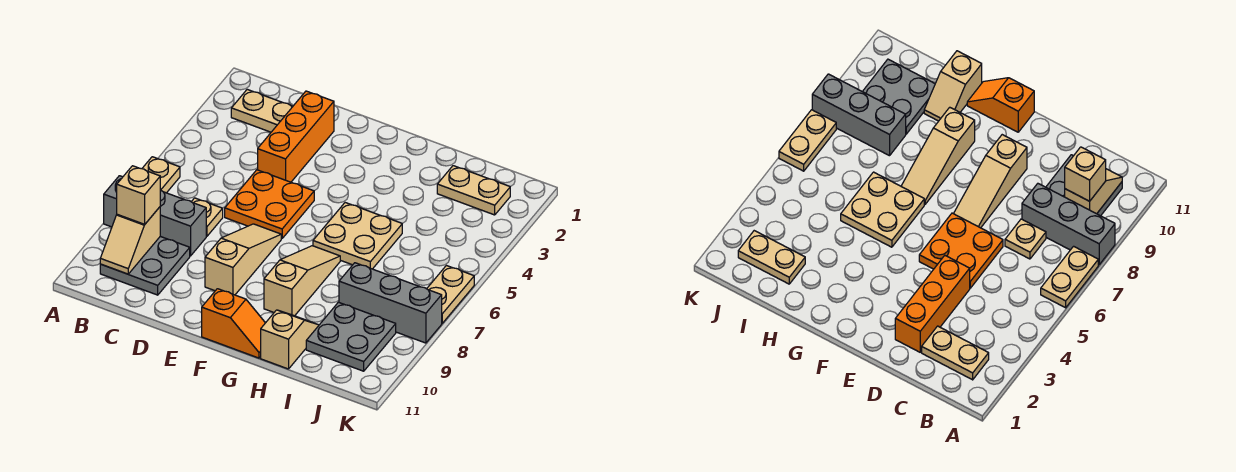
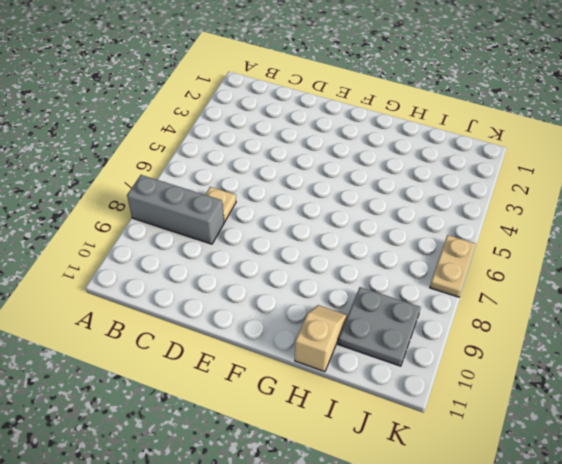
none -> tan plate A6:A7 level 1
none -> tan plate B2:C2 level 1
none -> grey plate B9:C10 level 1

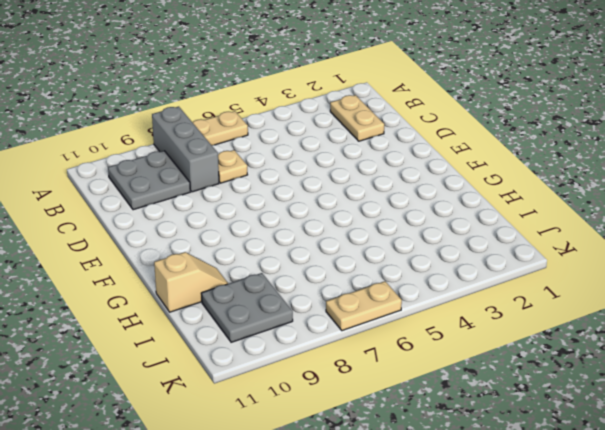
none -> orange brick D2:D4 level 1
none -> orange plate D5:E6 level 1
none -> tan slope E7:E9 level 1 top 9

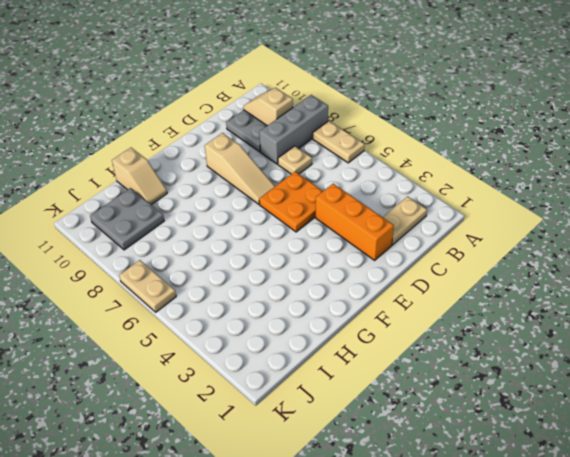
none -> orange slope F11:G11 level 1 top F
none -> tan plate G5:H6 level 1
none -> tan slope G7:G9 level 1 top 9

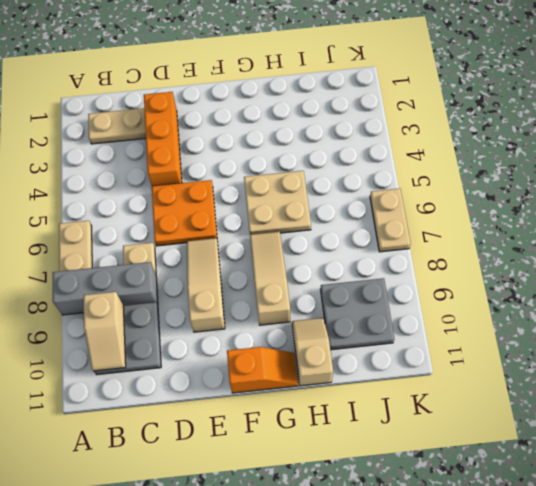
none -> tan plate I2:J2 level 1
none -> grey brick I8:K8 level 1
none -> tan brick B9 level 3

